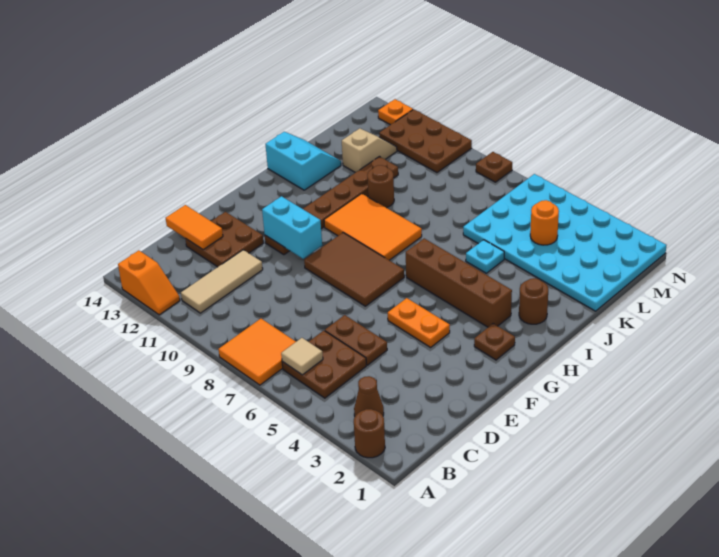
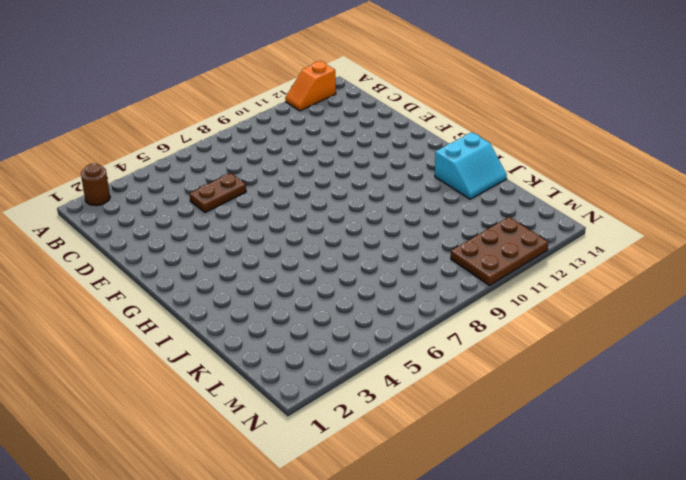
none -> orange tile A7:B8 level 1
none -> brown cone B3 level 1
none -> brown plate B5:C6 level 1

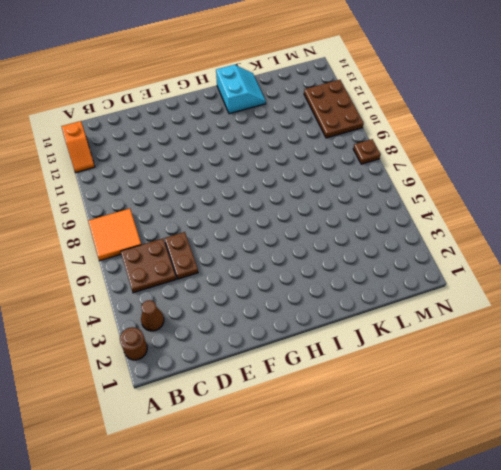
none -> tan tile B11:D11 level 1
none -> brown plate D12:E13 level 1
none -> orange plate F4:F5 level 1

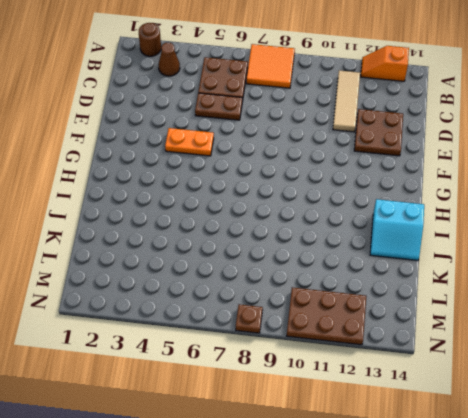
none -> brown tile F7:G9 level 1
none -> brown plate F11:K11 level 1
none -> brown plate G2 level 1

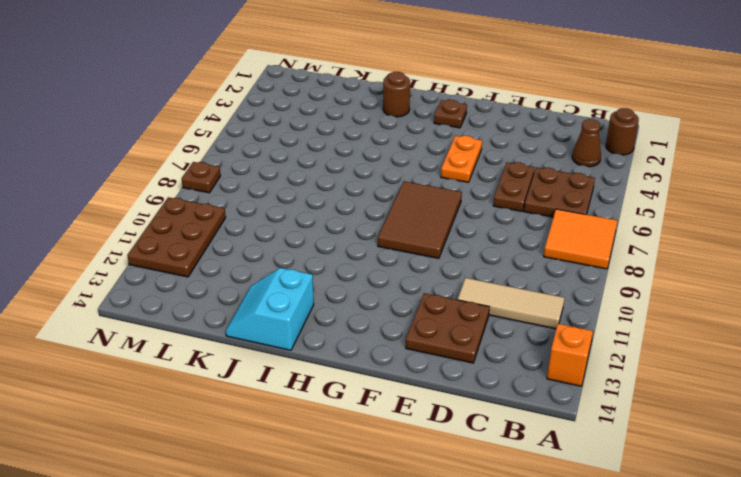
none -> brown plate F11:K11 level 1
none -> brown brick H3:H6 level 1
none -> orange tile H8:I10 level 1

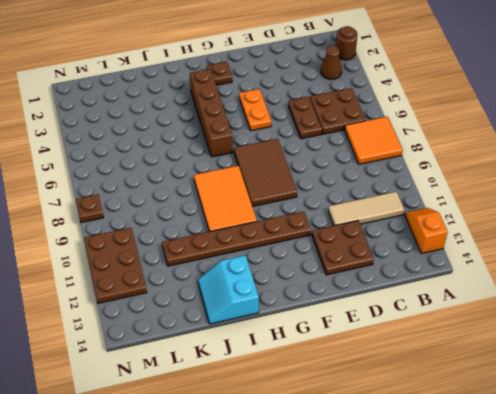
none -> brown round brick I2 level 1
none -> cyan plate J5 level 1
none -> brown round brick J10 level 1

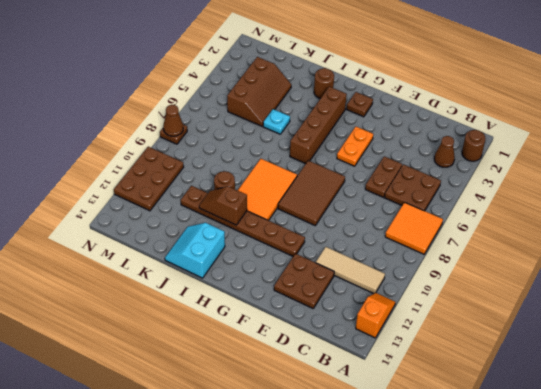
brown slope I11:J11 level 2 top I -> none
brown slope K3:L5 level 1 top L -> cyan plate K1:N6 level 1
brown cone N8 level 2 -> none
none -> tan slope K12:L12 level 1 top K
none -> orange plate N13 level 1
none -> tan tile B6 level 2

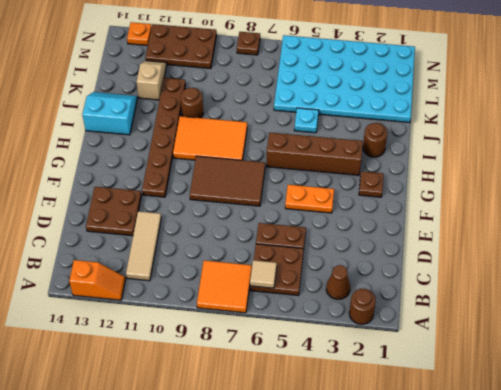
none -> orange tile D13:D14 level 2
none -> cyan brick F10:F11 level 2
none -> orange round brick L4 level 2

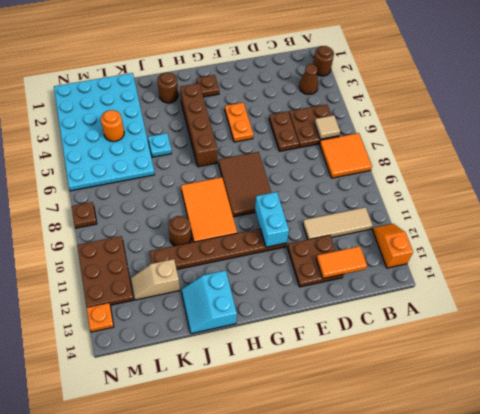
orange tile C13:D13 level 2 -> orange tile D13:D14 level 2

